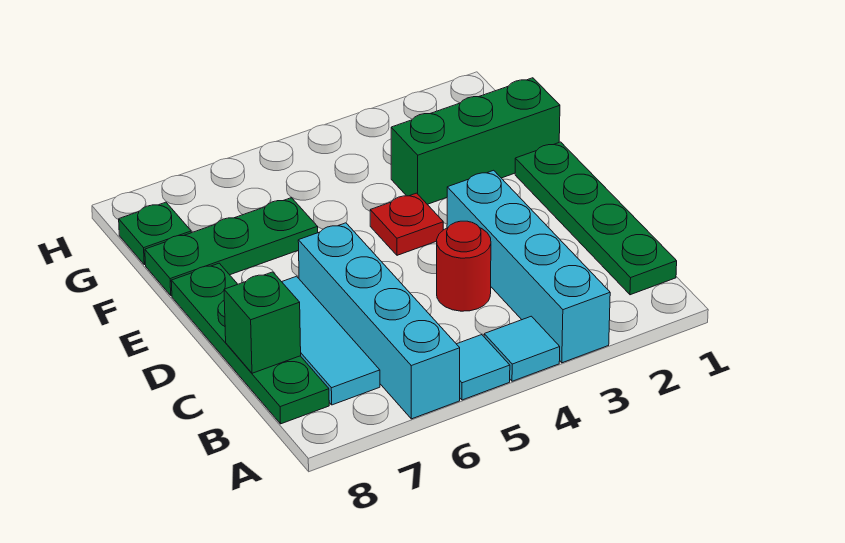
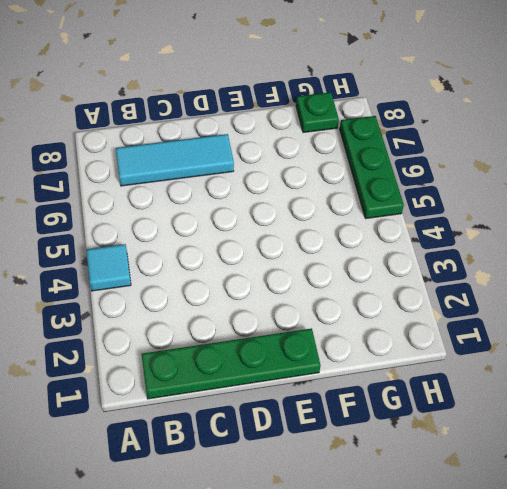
green plate H5:H7 level 1 -> green plate F6:F8 level 1
none -> cyan brick A3:D3 level 1
none -> cyan tile A5 level 1
none -> cyan brick A6:D6 level 1

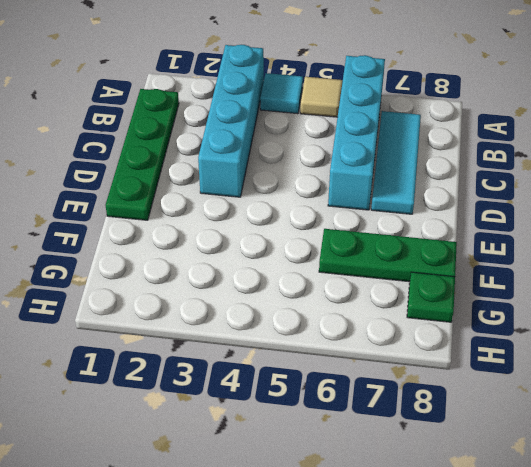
tan tile A5 level 1 -> cyan tile A5 level 1
none -> green plate B8:E8 level 1
none -> red round brick C4 level 1
none -> red plate E4 level 1

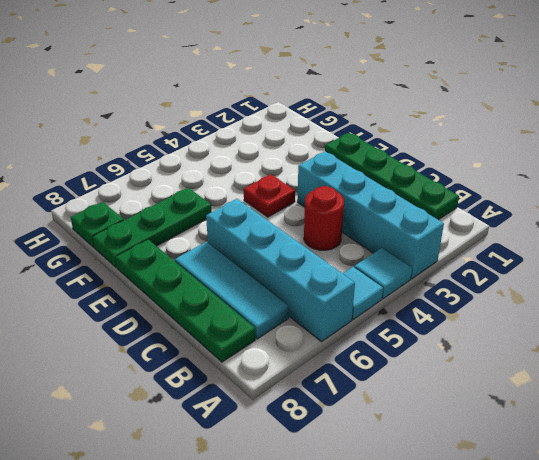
none -> green brick F1:F3 level 1
none -> green brick C8 level 2

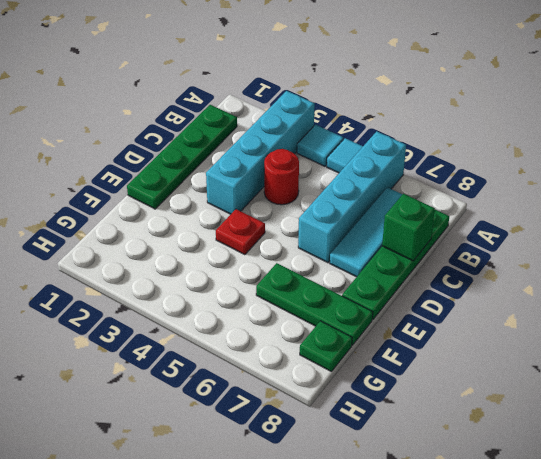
none -> green brick F1:F3 level 1

